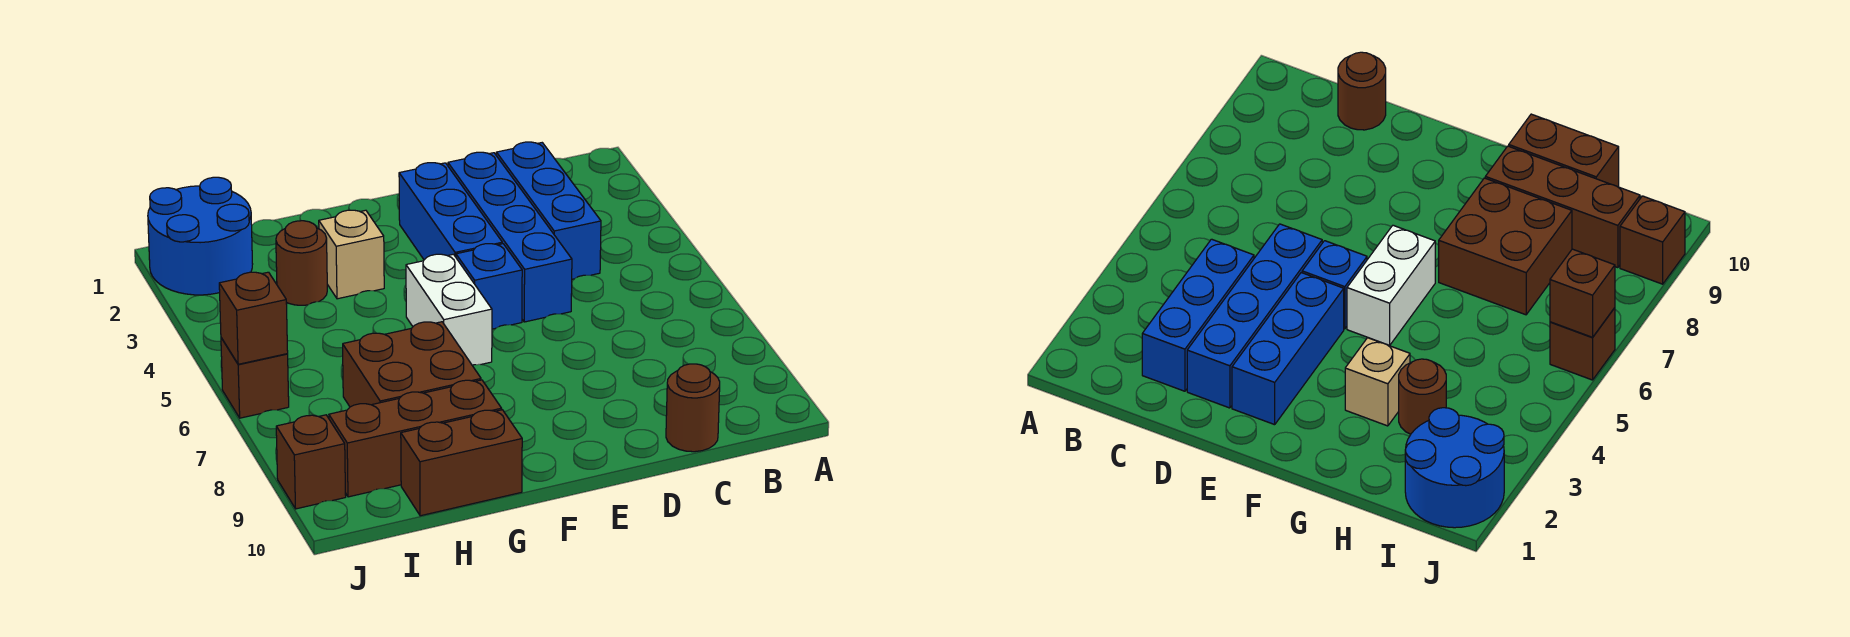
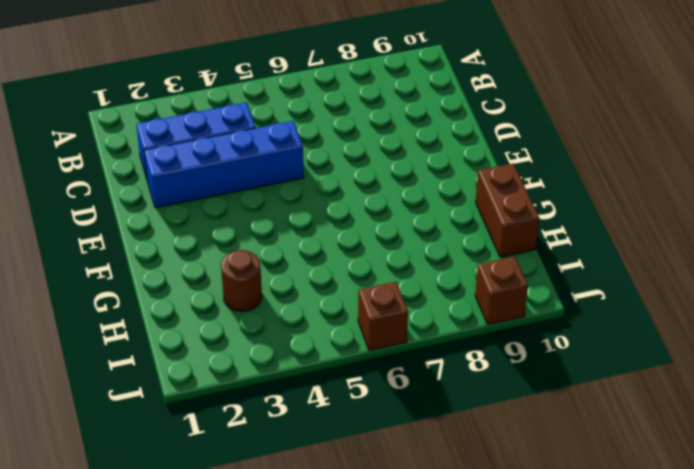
none -> brown round brick C10 level 1
none -> blue brick E2:E4 level 1
none -> blue brick E5 level 1

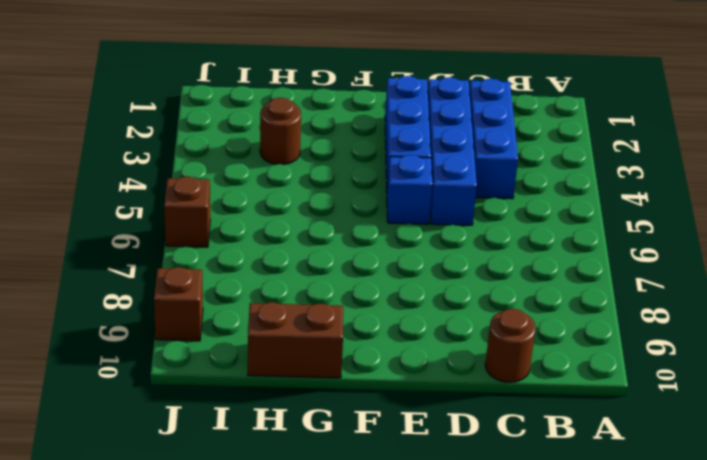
none -> white brick F5:F6 level 1
none -> tan brick G3 level 1
none -> brown brick G7:H8 level 1

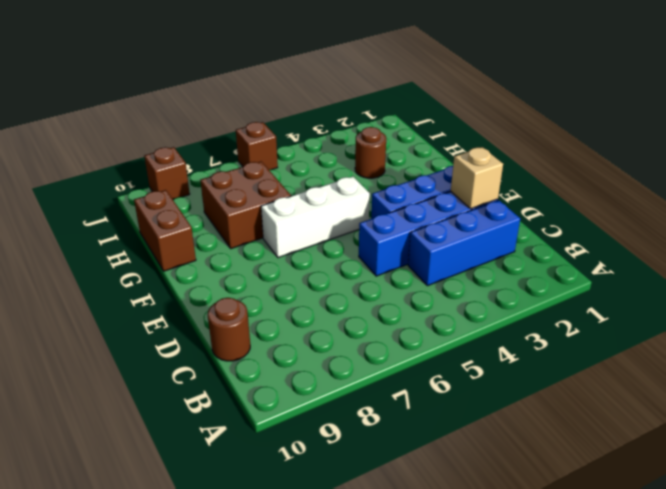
tan brick D2 level 2 -> tan brick G3 level 1
white brick F5:F7 level 1 -> white brick F5:F6 level 1
none -> blue brick E5 level 1
none -> brown brick G9:I9 level 1
none -> blue round brick I1:J2 level 1

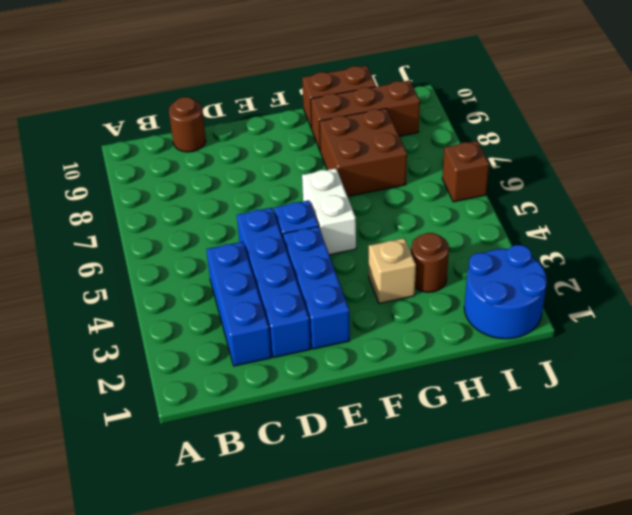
none -> brown brick J9 level 1
none -> brown brick J6 level 2

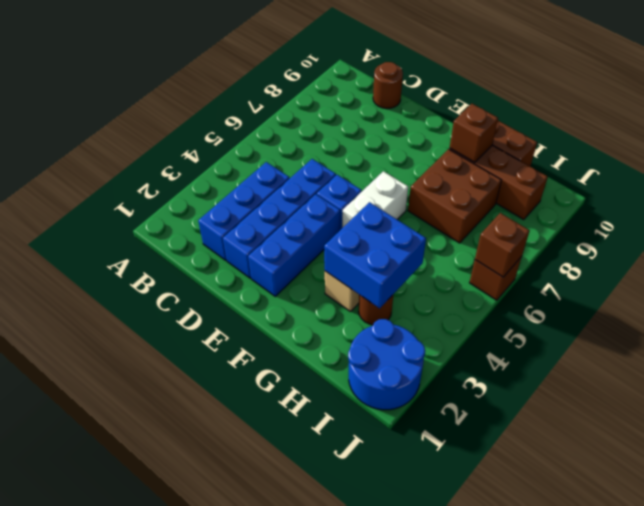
blue brick G3:H4 level 2 -> none
brown brick G9 level 2 -> brown brick J9 level 1

